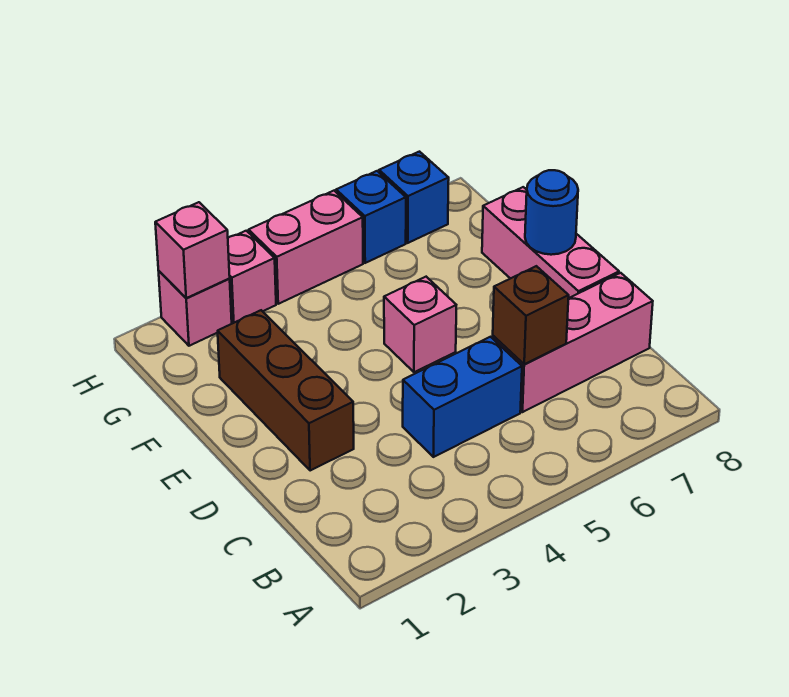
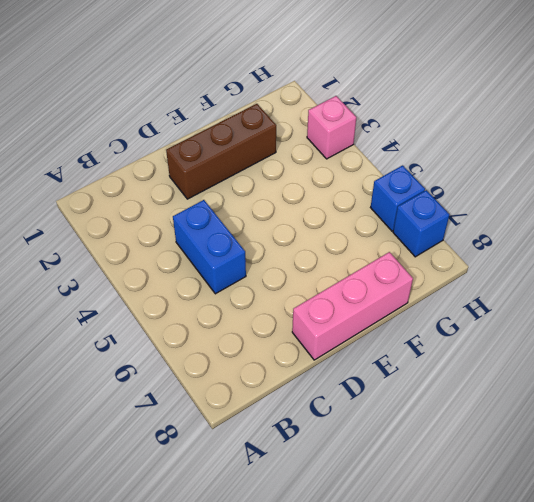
none -> pink brick C6:C8 level 1
none -> pink brick E5 level 1
none -> pink brick H2 level 1

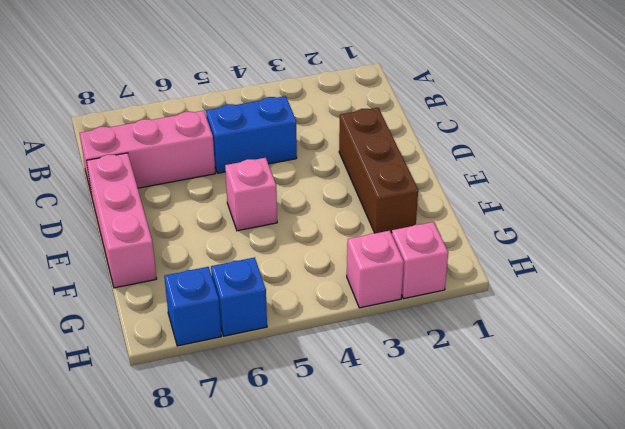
none -> pink brick H4:H5 level 1
none -> brown brick C6 level 2
none -> blue round brick E8 level 2

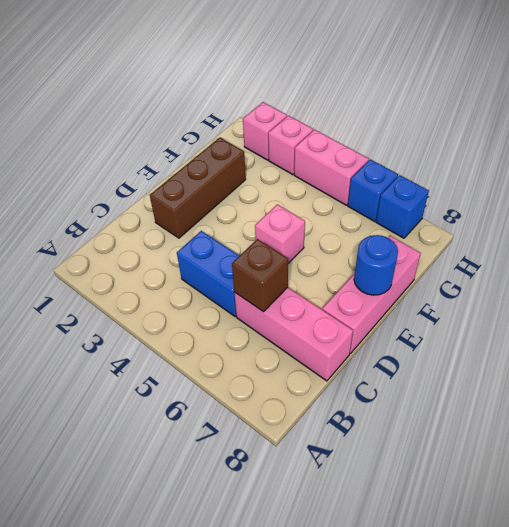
none -> pink brick H2 level 2

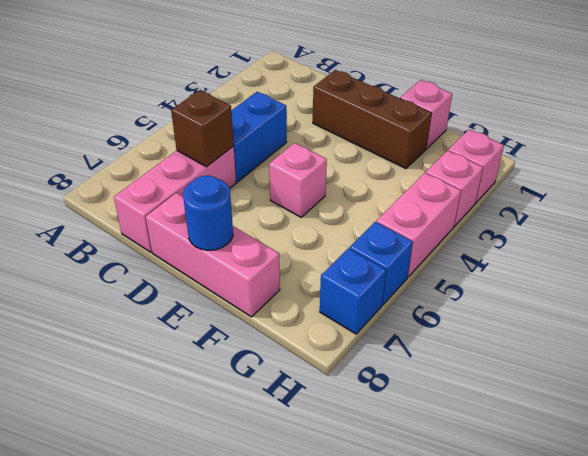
pink brick F1 level 1 -> pink brick H2 level 2

